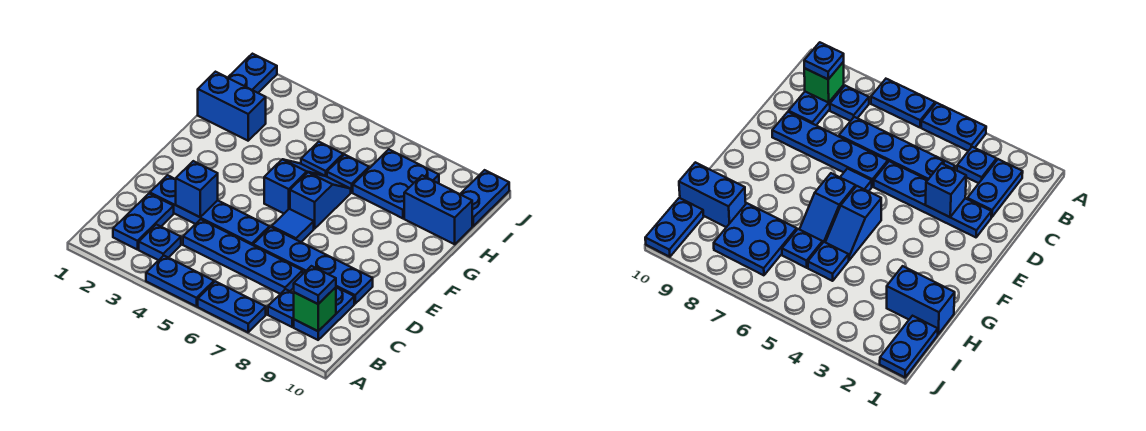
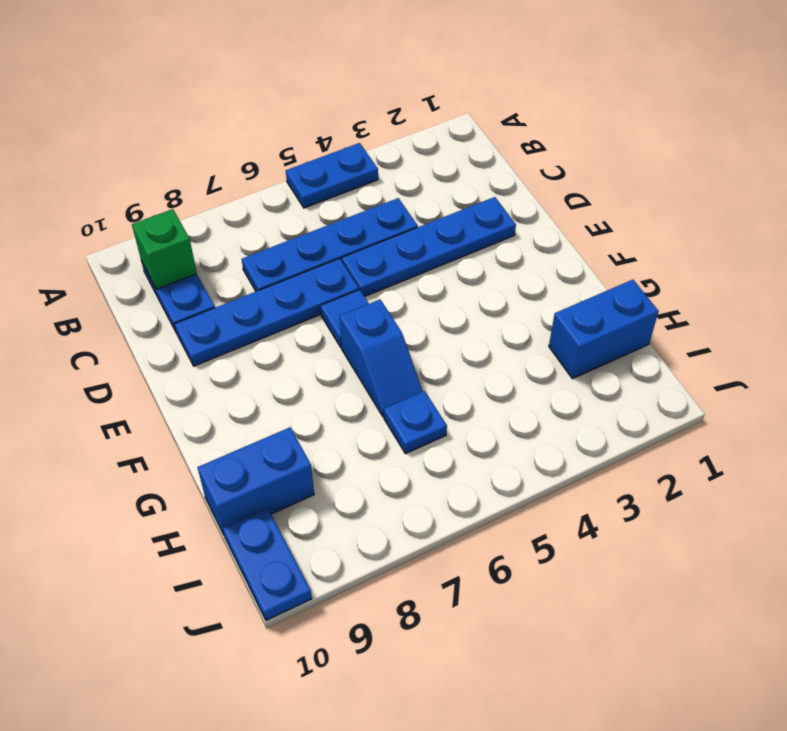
none -> blue plate A6:A7 level 1
none -> blue plate B2:C2 level 1
none -> blue plate B3 level 1

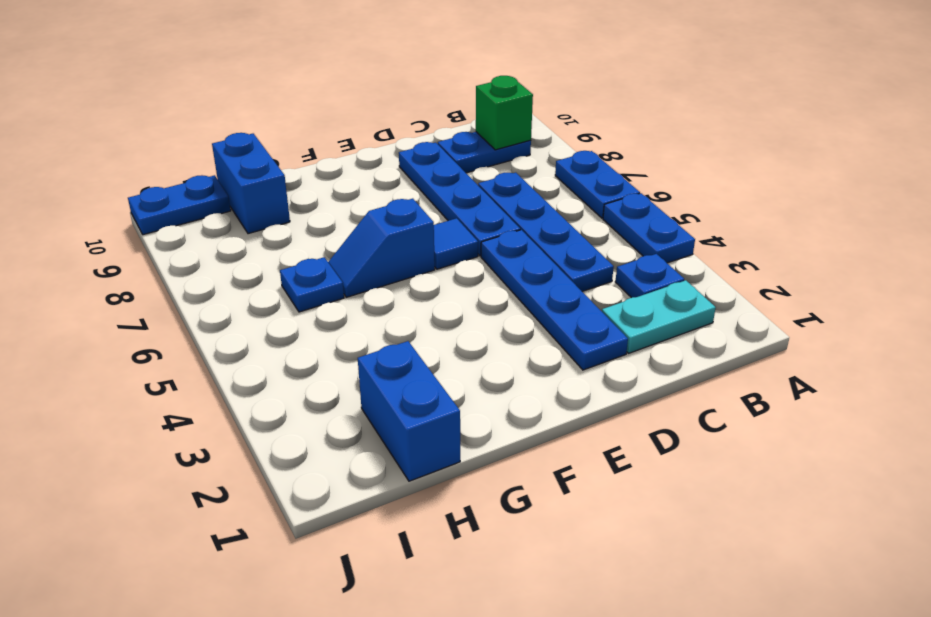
cyan plate B2:C2 level 1 -> blue plate B2:C2 level 1
none -> blue plate B8 level 1
none -> blue slope F5:G5 level 1 top F
none -> blue plate H5 level 1

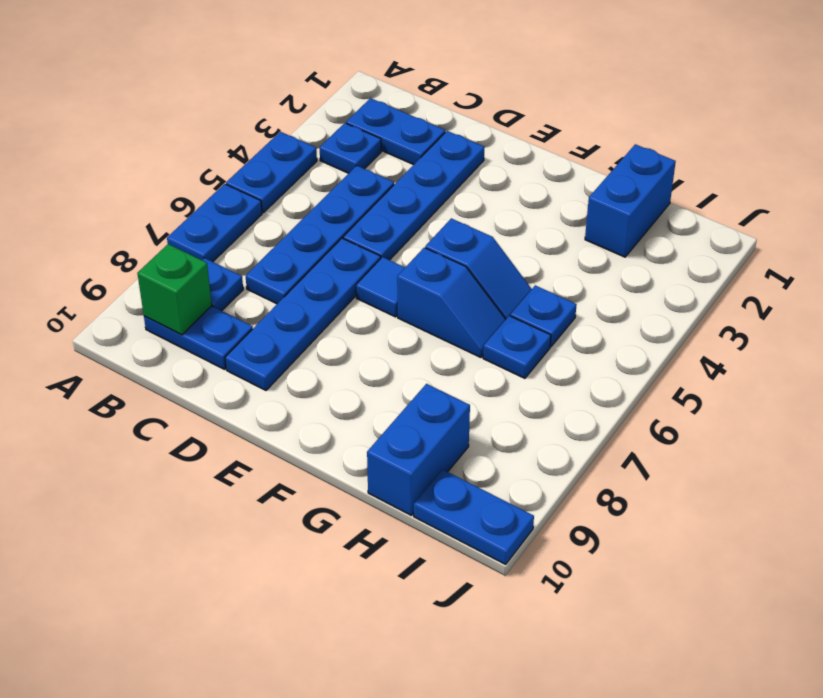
none -> blue plate H7:I8 level 1
none -> blue plate I1:J1 level 1
none -> blue brick D3 level 2

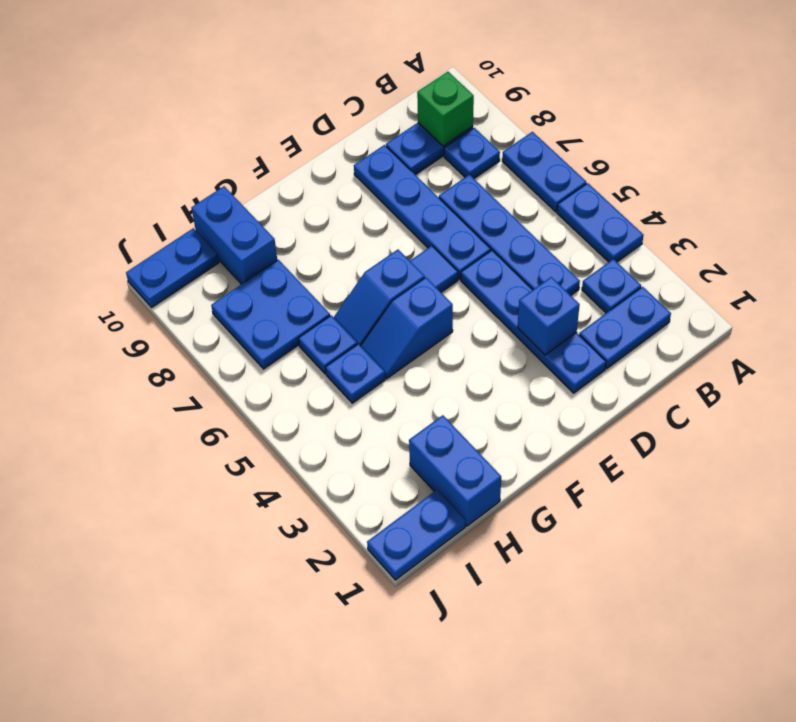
none -> blue plate B9 level 3

